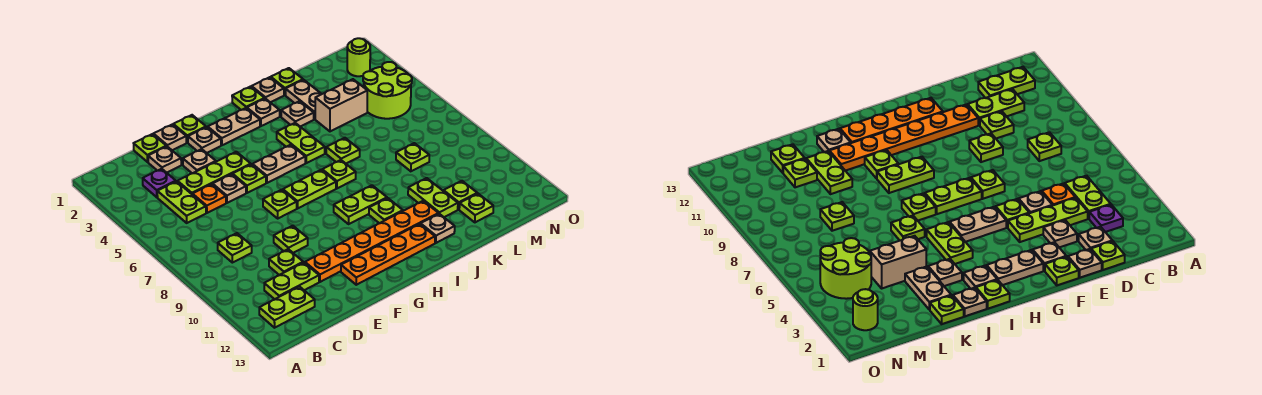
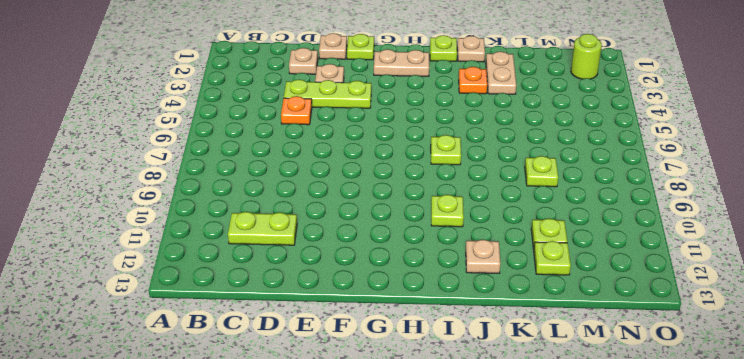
orange plate J3 level 1 -> tan plate J3 level 1
none -> lime plate B12:C12 level 1
none -> purple plate C3 level 1
none -> lime plate C4:C5 level 1
none -> lime plate C8 level 1

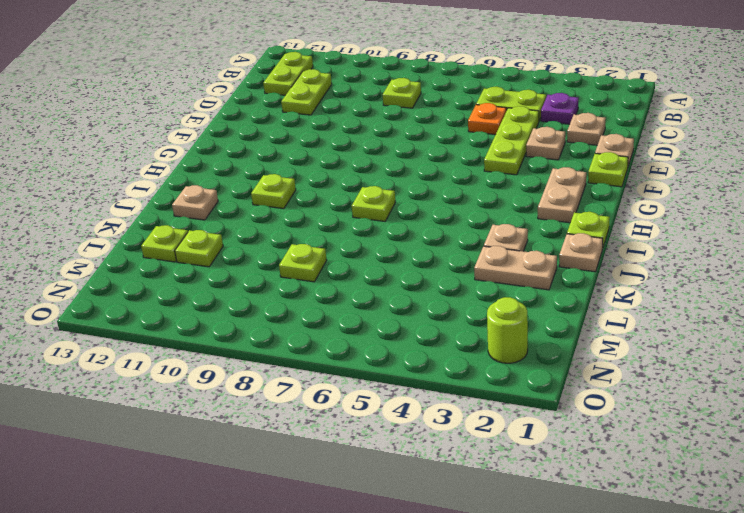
none -> lime plate D1 level 1
none -> lime plate D10 level 1
none -> tan plate E5 level 1
none -> lime plate E9 level 1

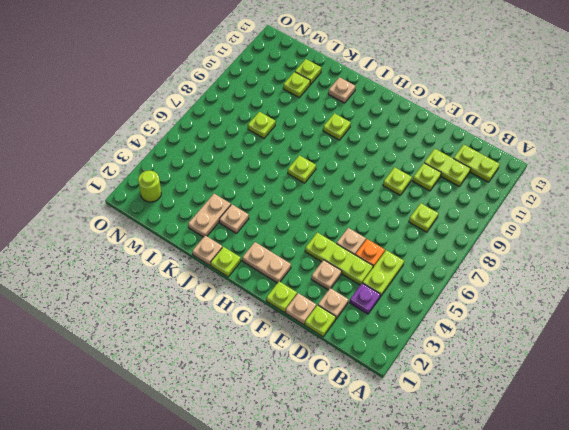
none -> orange plate E11:J11 level 1
none -> tan plate F2 level 1
none -> lime plate F5 level 1
none -> lime plate F7 level 1

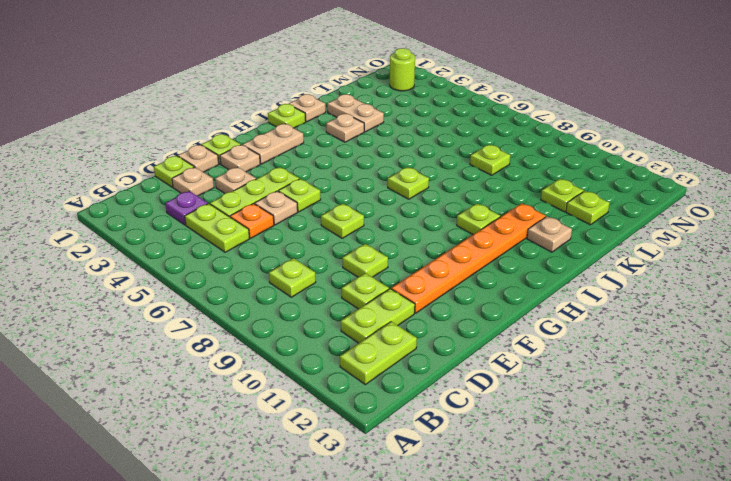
none -> orange plate F12:I12 level 1
none -> tan plate G5:H5 level 1
none -> lime plate G7:H7 level 1
none -> lime plate H9:I9 level 1

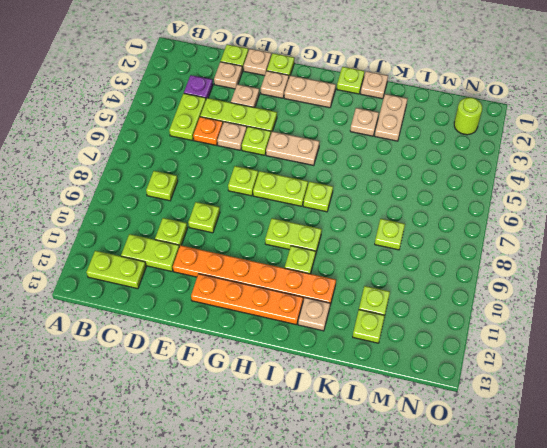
none -> tan plate I2 level 1
none -> lime plate I4:I5 level 1
none -> lime plate J6 level 1
none -> lime plate K1 level 1

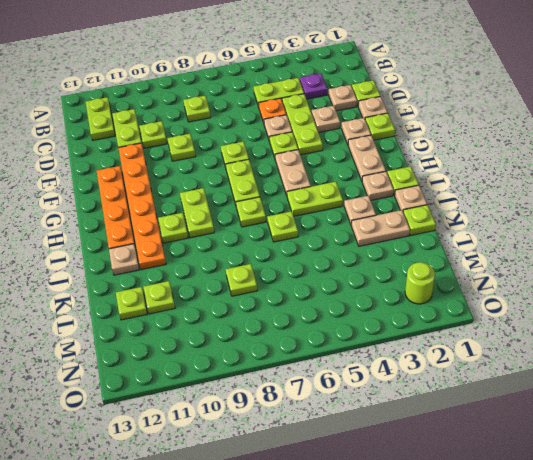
none -> tan brick K4:L4 level 1
none -> lime plate K10:K11 level 1
none -> lime round brick M4:N5 level 1

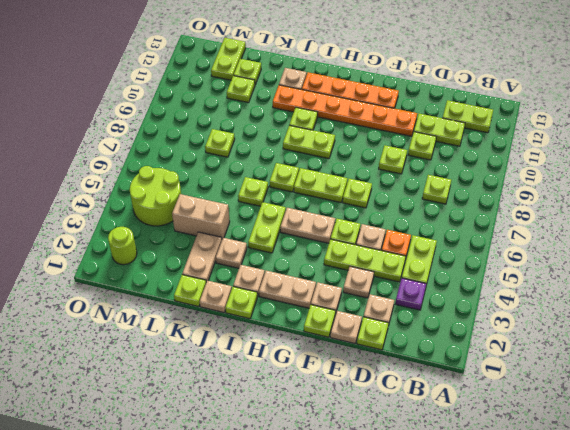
lime plate M12:M13 level 1 -> lime plate K10:K11 level 1

